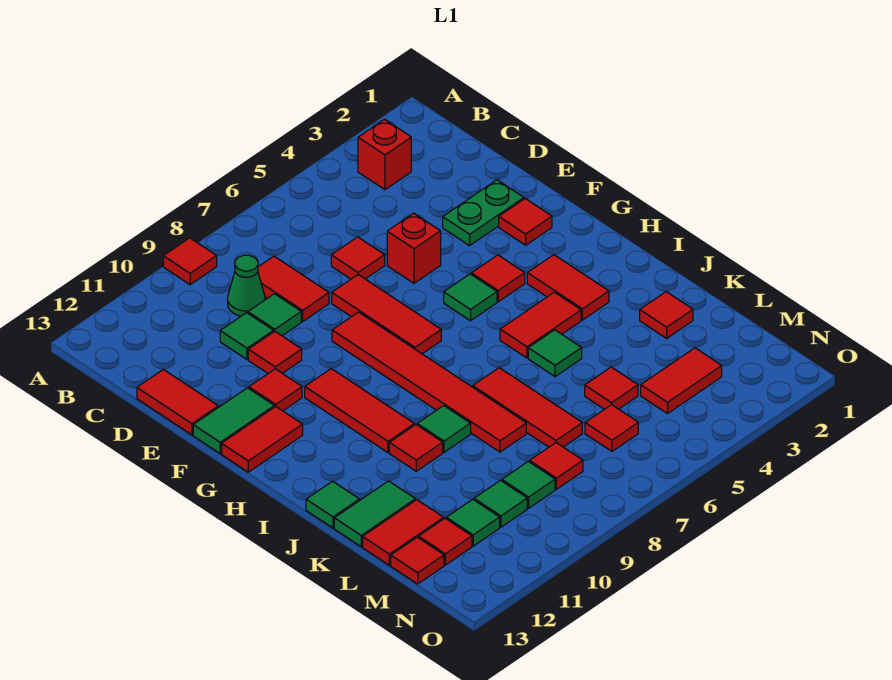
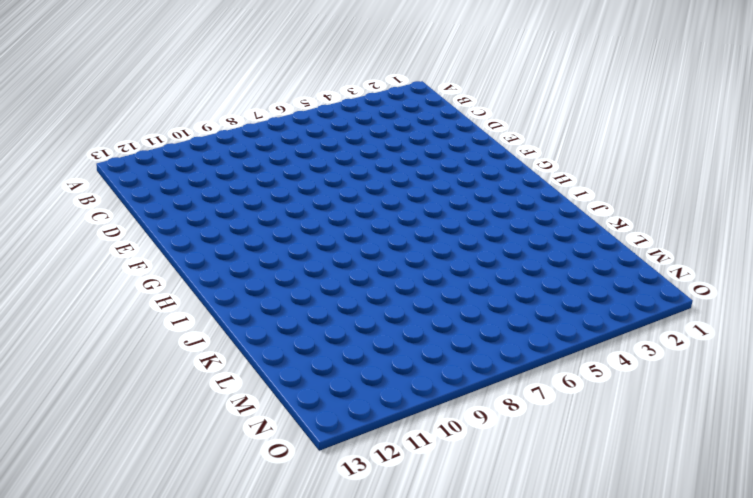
none -> red tile A9 level 1
none -> red brick B3 level 1
none -> red tile C8:D8 level 1
none -> green cone C9 level 1

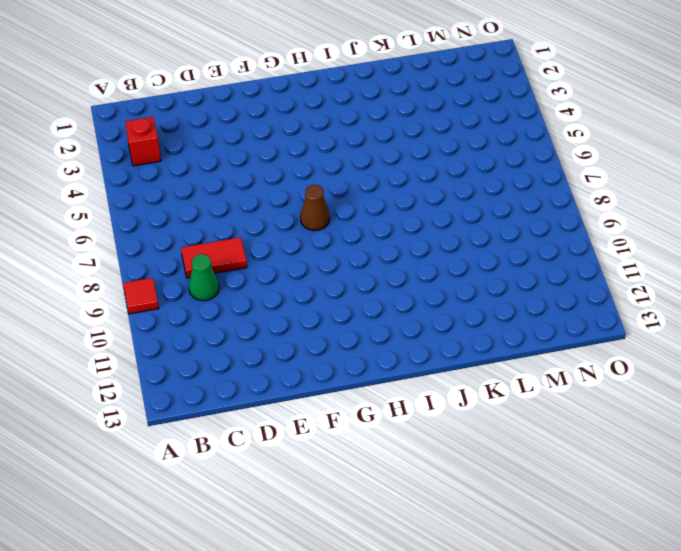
brown cone G7 level 1 -> red tile E7:G7 level 1
none -> red tile D6 level 1
none -> green tile D9 level 1
none -> green tile D10 level 1
none -> red tile D13:E13 level 1

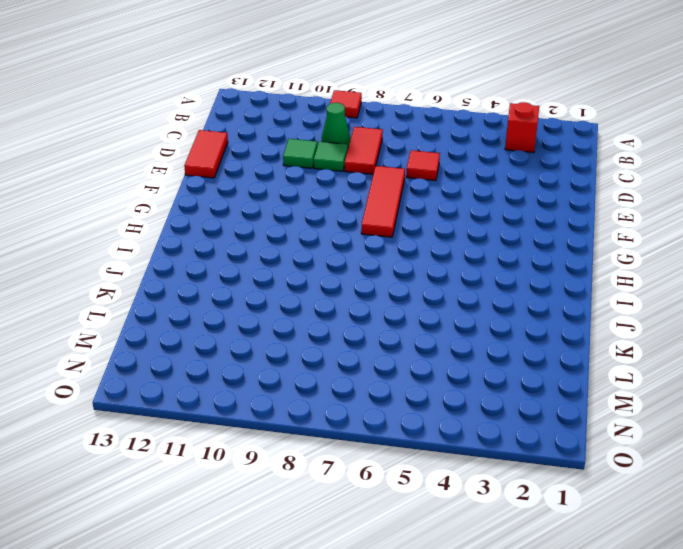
none -> green plate E2:E3 level 1
none -> red brick E5 level 1
none -> red tile E10 level 1
none -> red tile F2 level 1

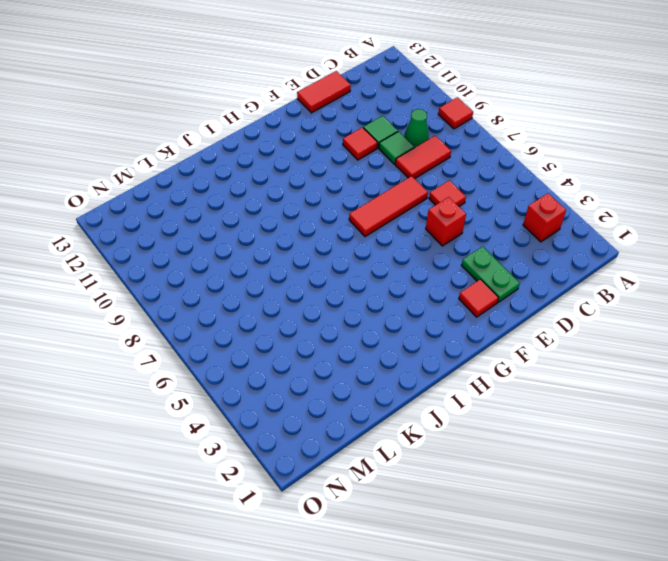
none -> red tile F8:K8 level 1
none -> red tile F11 level 1
none -> green tile F12:F13 level 1
none -> red tile G4 level 1

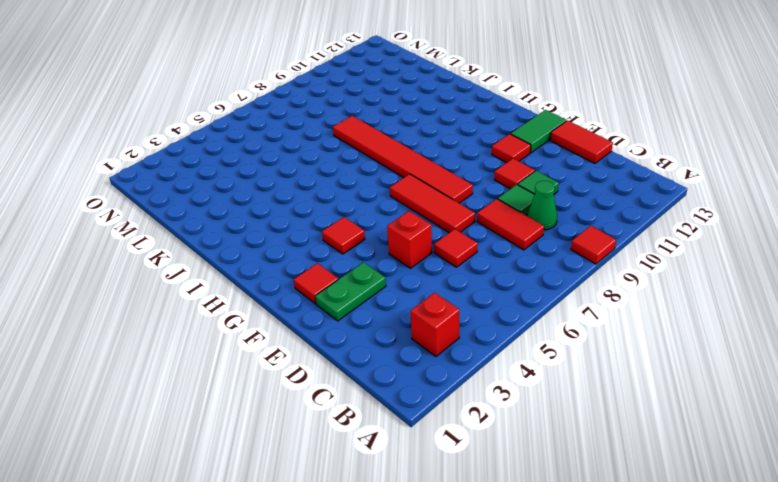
none -> green tile G5 level 1
none -> red tile G10:I10 level 1
none -> red tile G12:G13 level 1
none -> red tile H3:I3 level 1

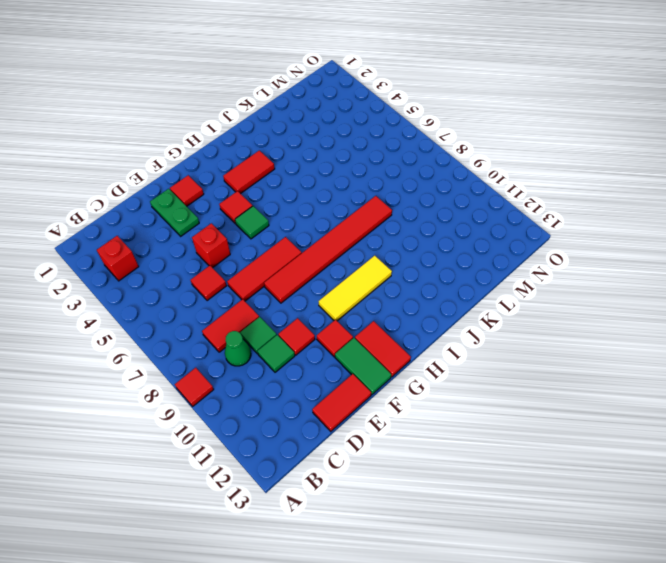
yellow tile G10:I10 level 1 -> red tile G10:I10 level 1
none -> red tile I4:I5 level 1
none -> green tile J5 level 1
none -> red tile J7:L7 level 1
none -> green tile J9 level 1

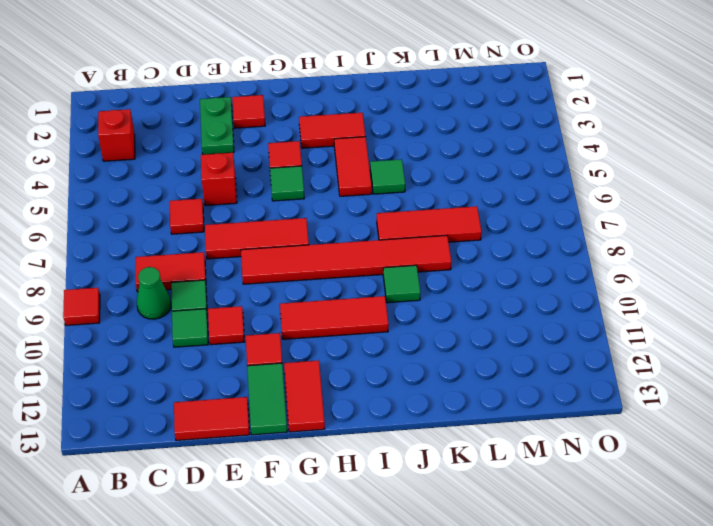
none -> red tile J10 level 1
none -> green tile J13 level 1
none -> red tile K2 level 1
none -> green tile K12:K13 level 1

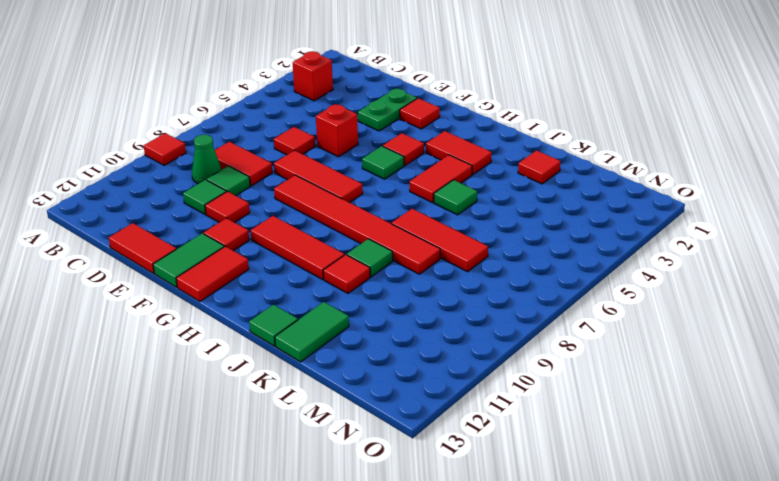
none -> red tile L5 level 1
none -> red tile L12:L13 level 1
none -> red tile M3:M4 level 1
none -> red tile M6 level 1

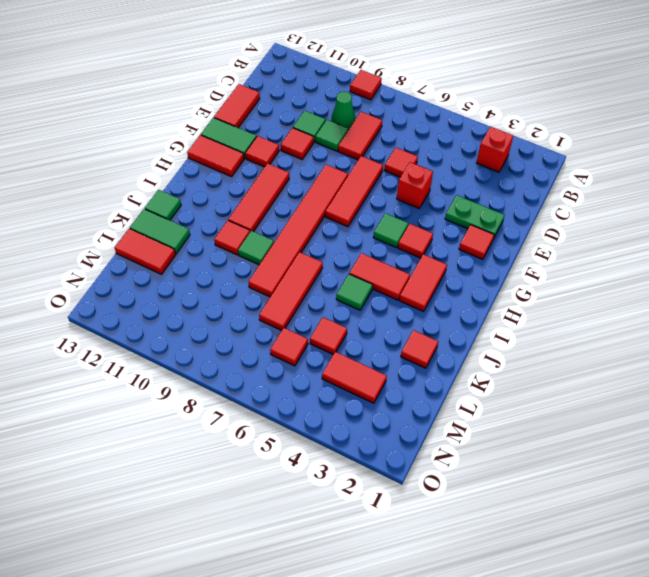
none -> red tile M8 level 1
none -> green tile M9 level 1
none -> green tile M10 level 1
none -> green tile M11 level 1

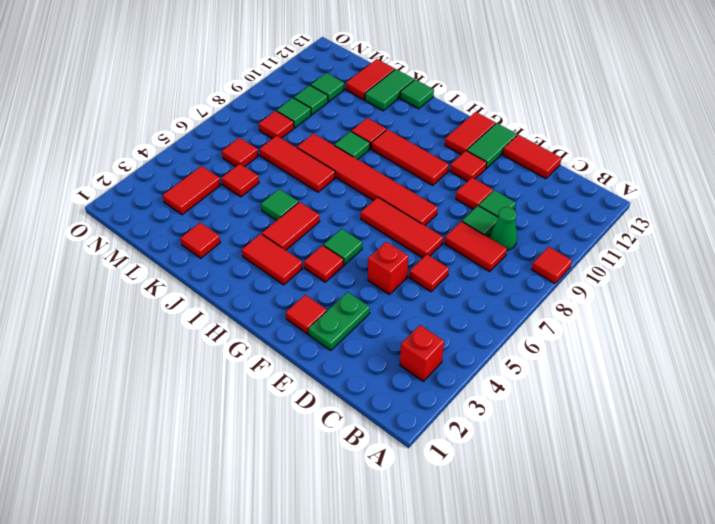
none -> red tile M12 level 1
none -> red tile M13 level 1

